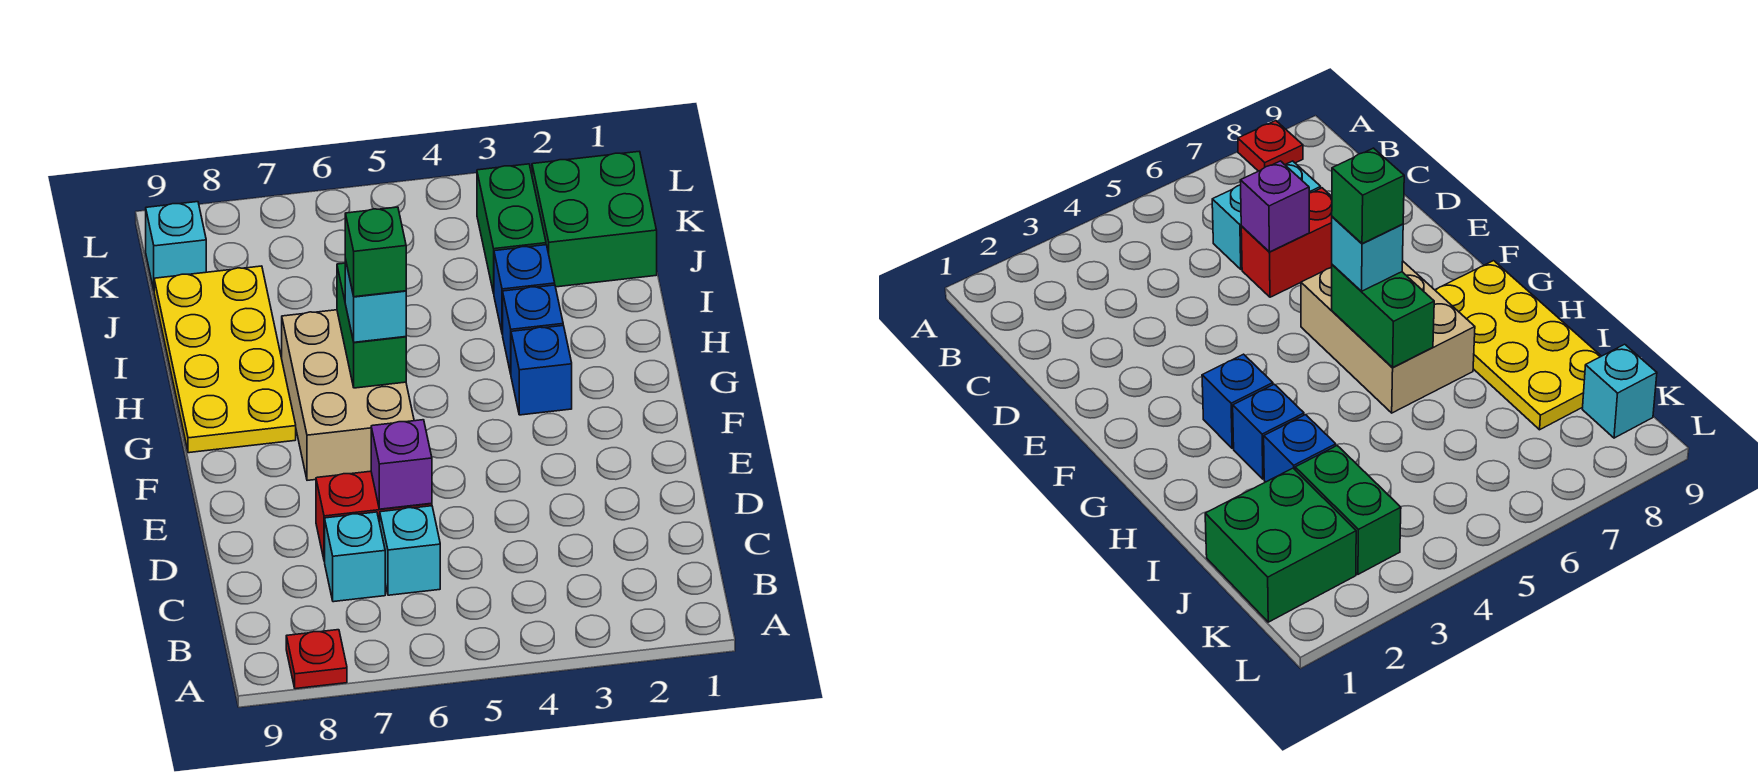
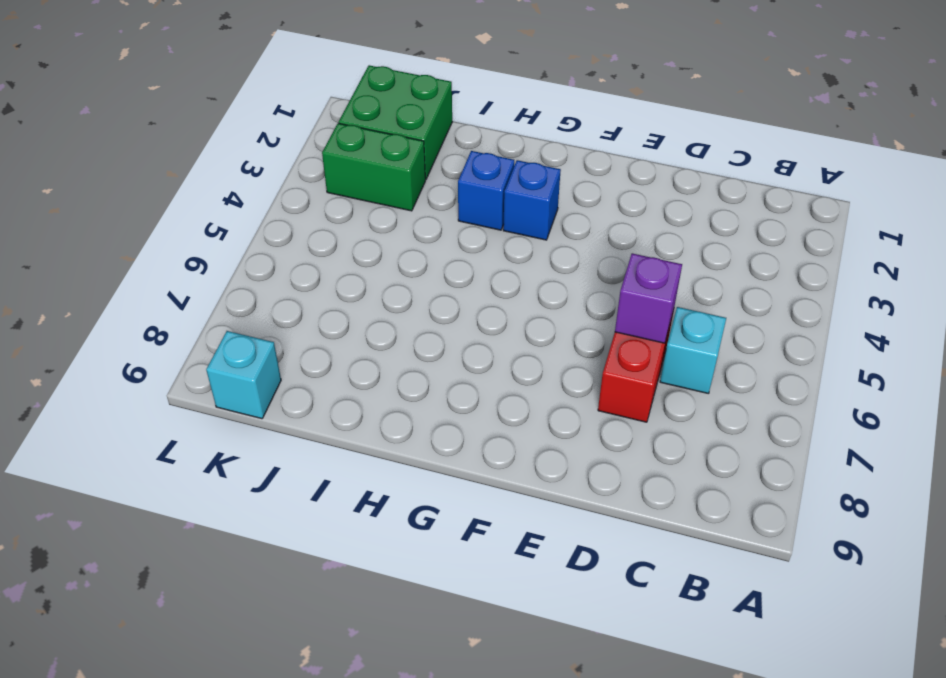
none -> red plate A8 level 1
none -> cyan brick C7 level 1
none -> tan brick F6:H7 level 1

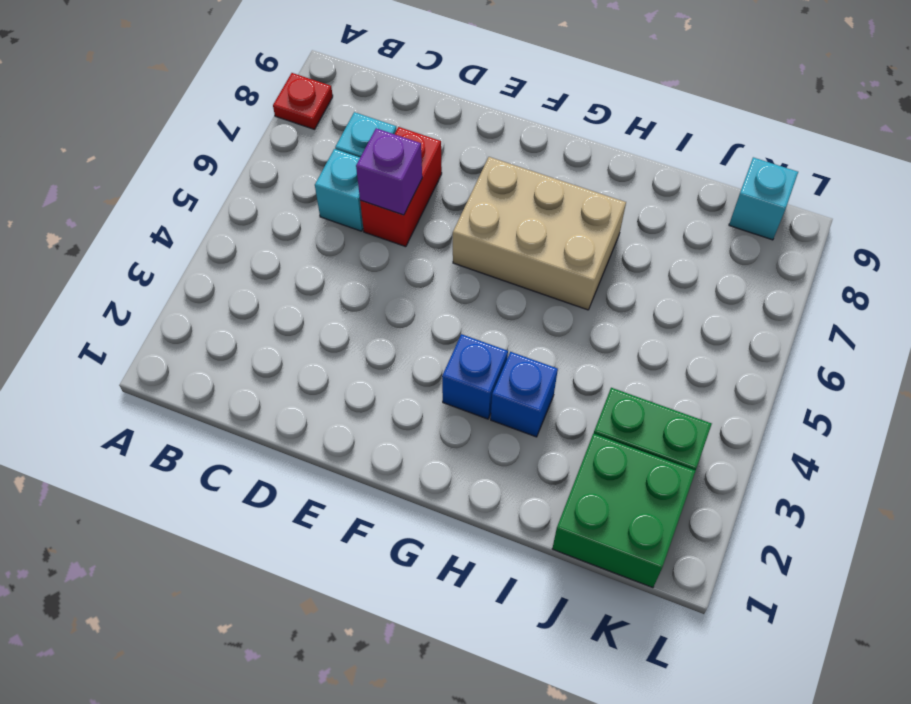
none -> yellow plate G8:J9 level 1
none -> blue brick I3 level 1
none -> green brick G6:H6 level 2

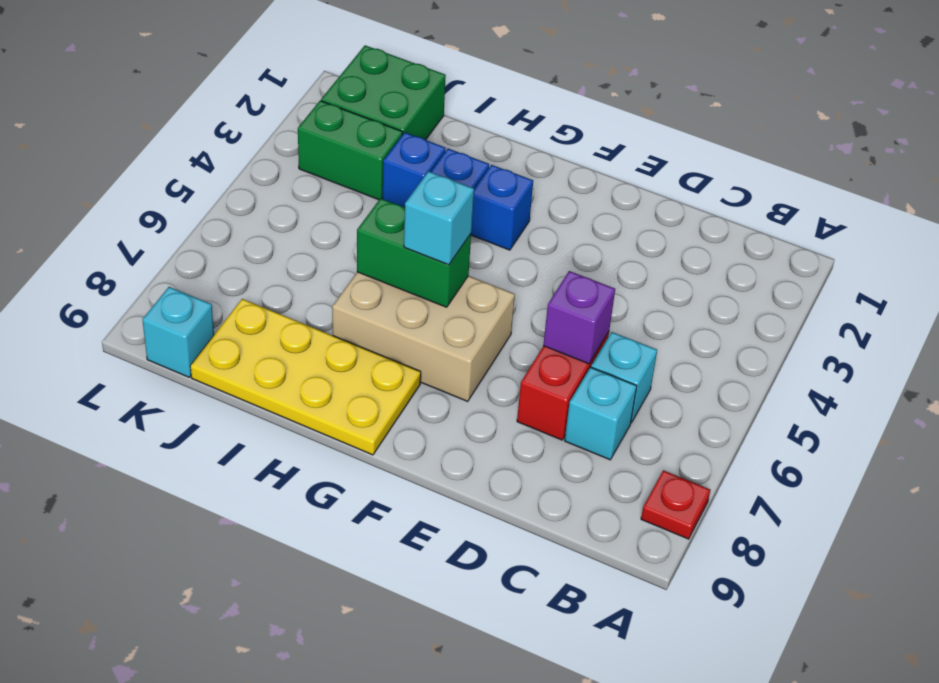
none -> green brick G6 level 4

